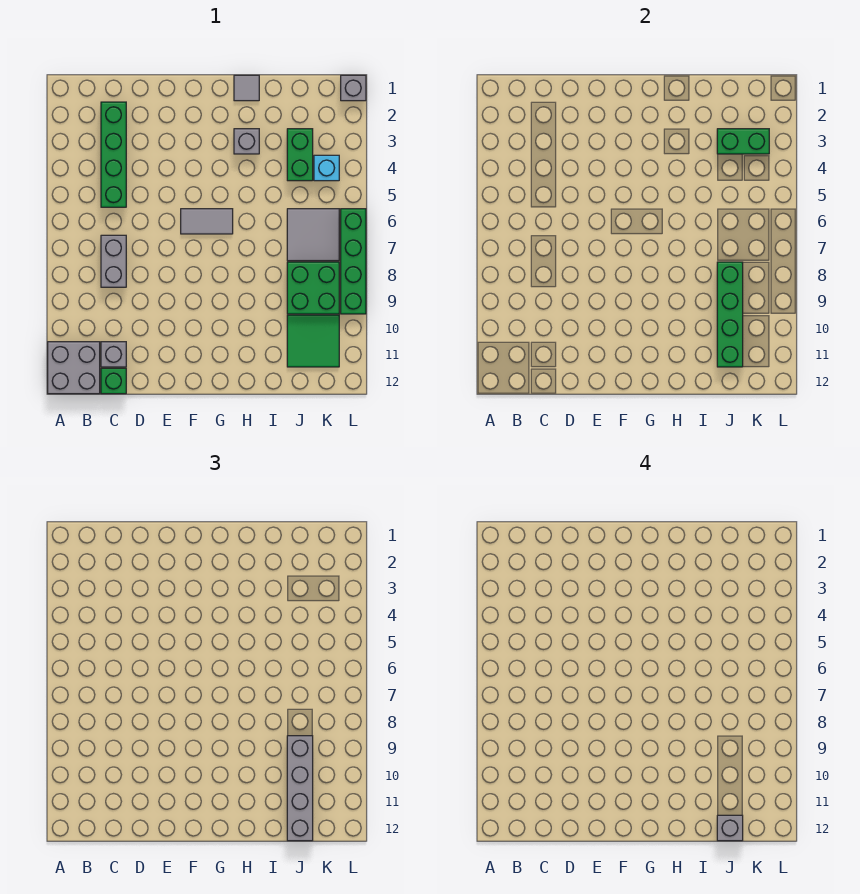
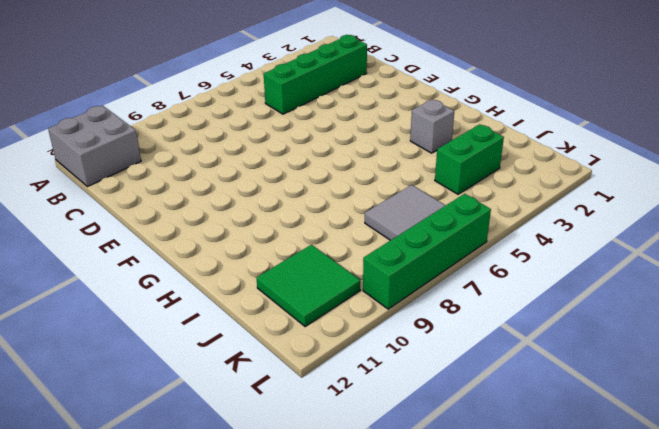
none -> grey brick C7:C8 level 1
none -> grey brick C11 level 1
none -> green brick C12 level 1

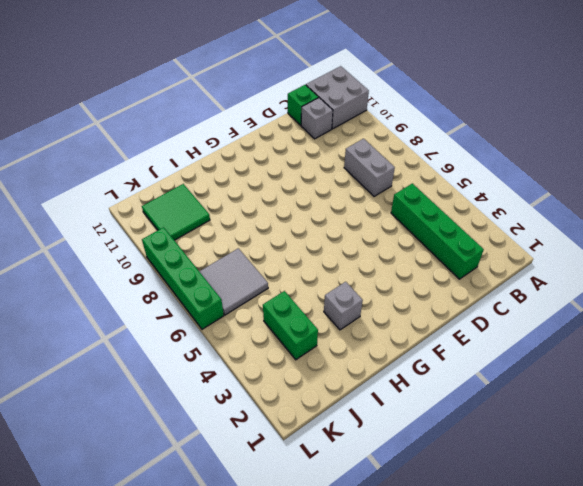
none -> grey tile F6:G6 level 1
none -> grey tile H1 level 1
none -> green brick J8:K9 level 1

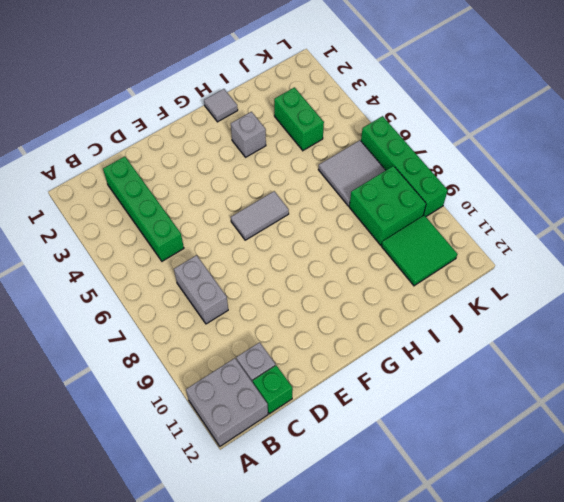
none -> cyan brick K4 level 1
none -> grey brick L1 level 1
none -> green brick J3:K3 level 2

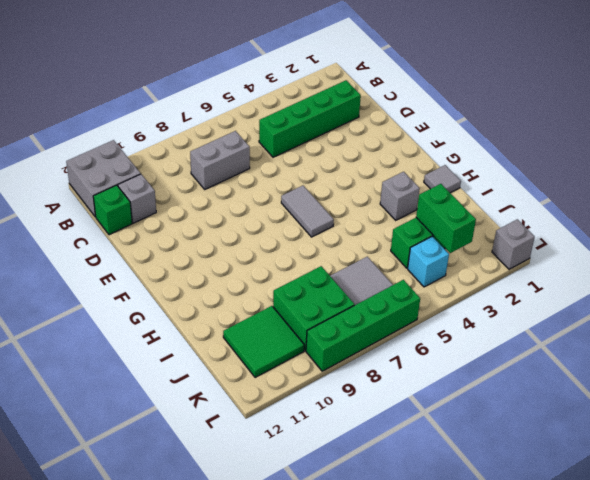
none -> green brick J8:J11 level 2
none -> grey brick J9:J12 level 3
none -> grey brick J12 level 4

